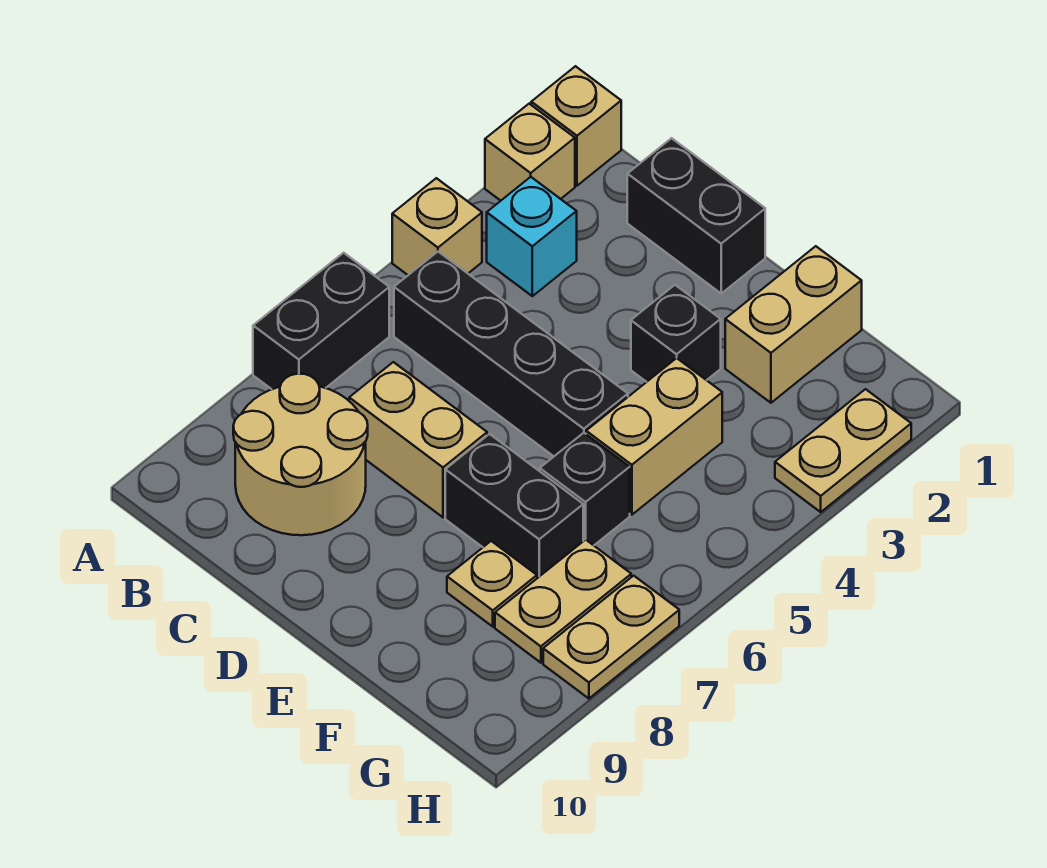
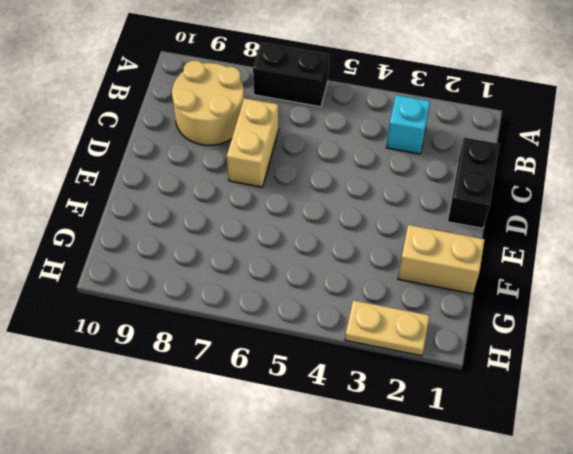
none -> tan brick A1 level 1
none -> tan brick A2 level 1
none -> tan brick A4 level 1

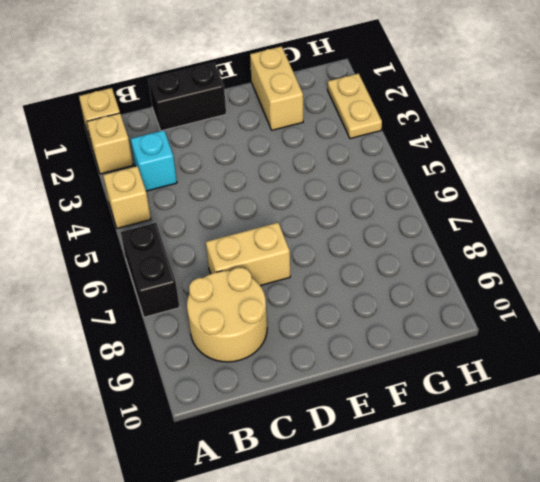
none -> black brick B5:E5 level 1
none -> black brick E3 level 1
none -> black brick E7:F7 level 1

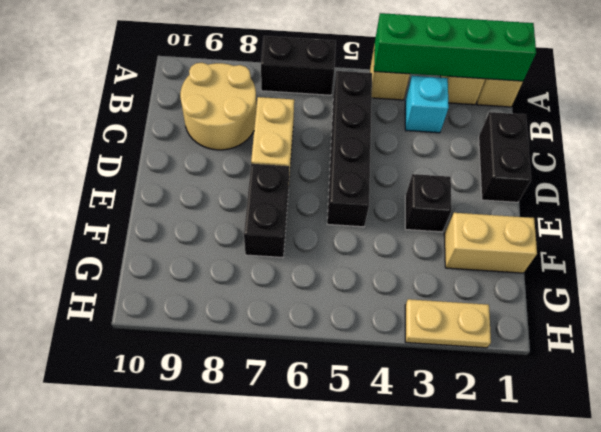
green brick A1:A4 level 2 -> none
none -> tan brick F4:F5 level 1
none -> black brick F6 level 1
none -> tan plate F8 level 1

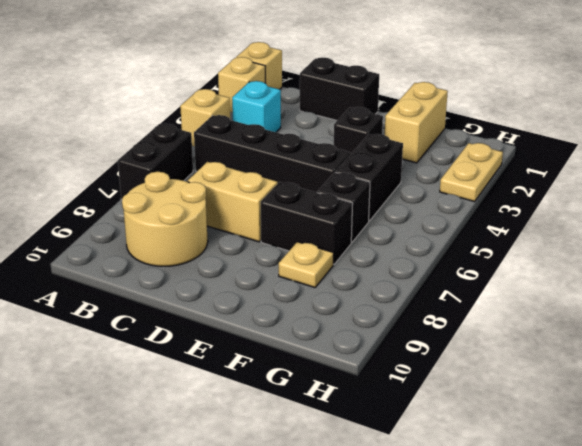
black brick F4:F5 level 1 -> tan brick F4:F5 level 1
none -> tan plate G7:G8 level 1
none -> tan plate H7:H8 level 1

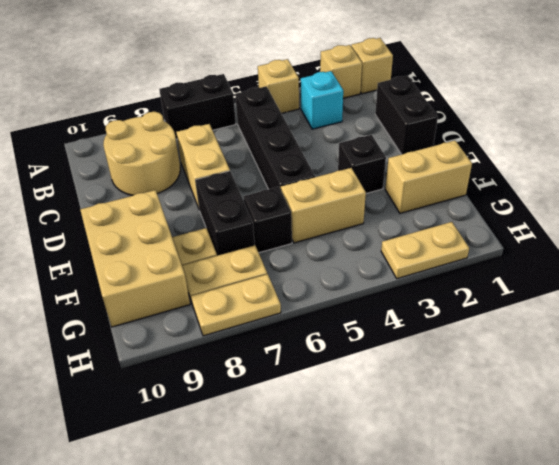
tan brick E9:G10 level 1 -> none

